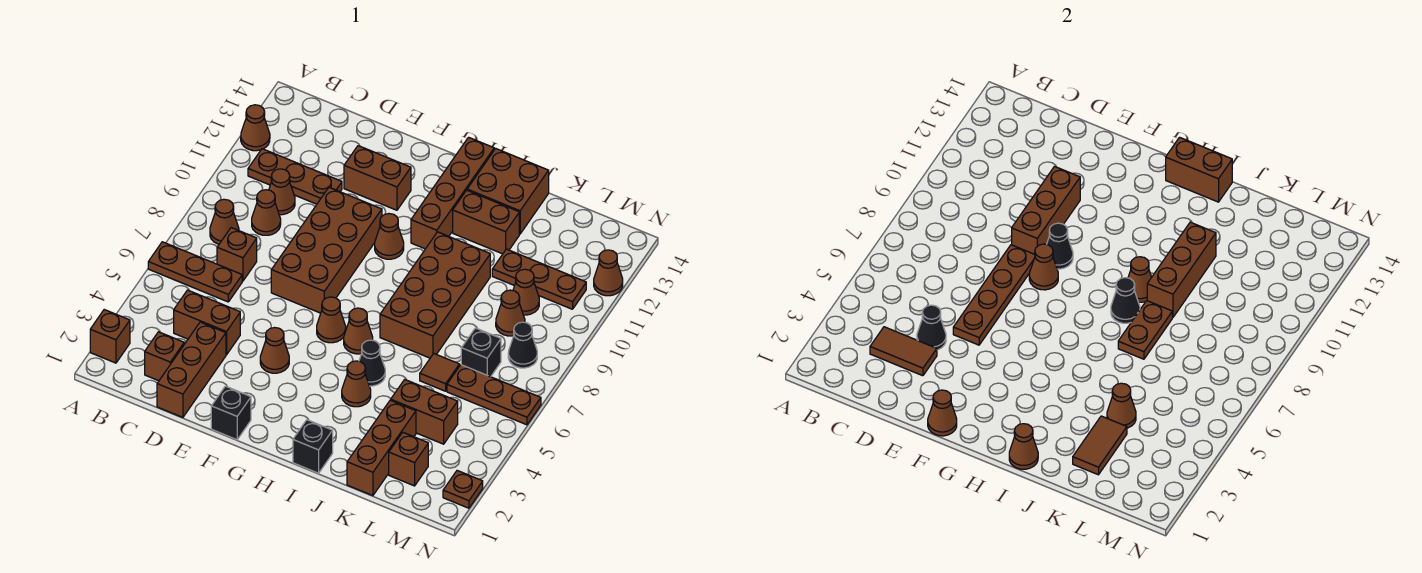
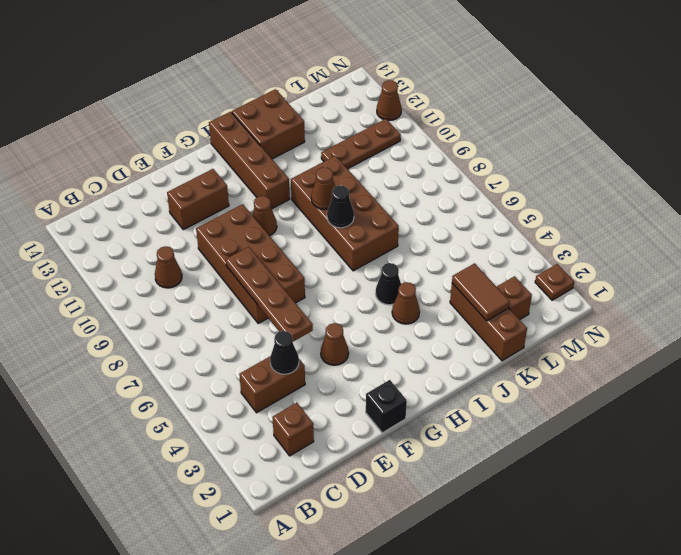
none -> brown brick A2 level 1
none -> brown plate A6:C6 level 1
none -> brown cone A12 level 1
none -> brown cone B8 level 1

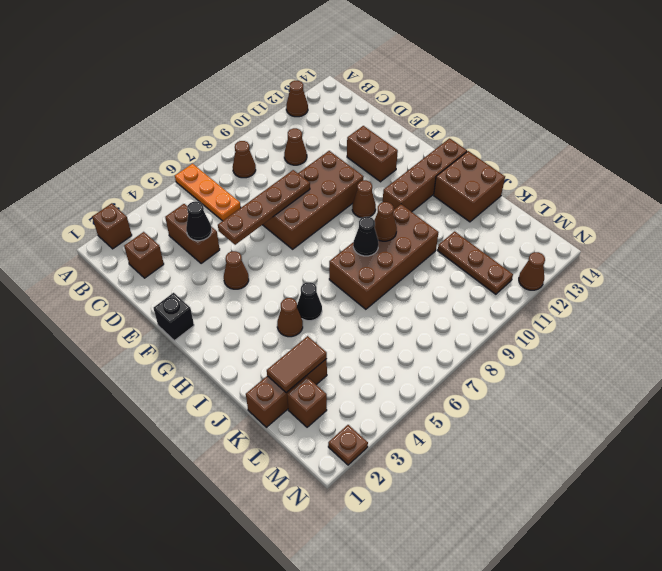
orange plate A6:C6 level 1 -> brown plate A6:C6 level 1
none -> brown plate B11:D11 level 1
none -> brown brick C7 level 1
none -> brown cone C9 level 1
none -> brown brick D1:D3 level 1

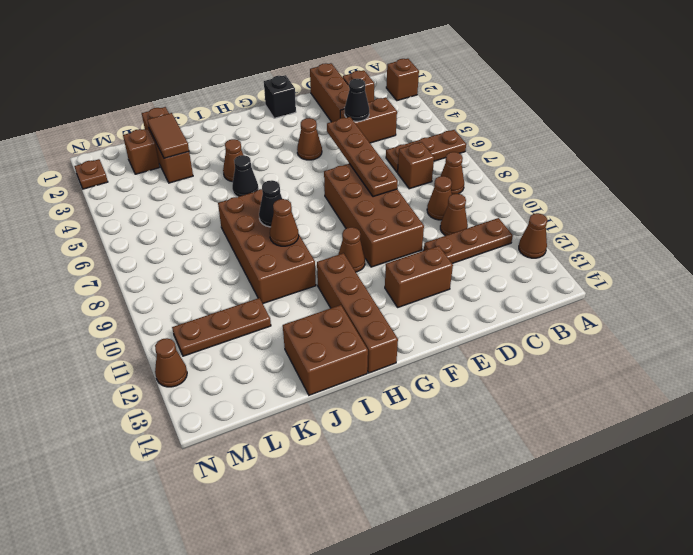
none -> brown cone G6 level 1
none -> brown cone H6 level 1
none -> black brick I1 level 1
none -> brown brick I12:J12 level 1

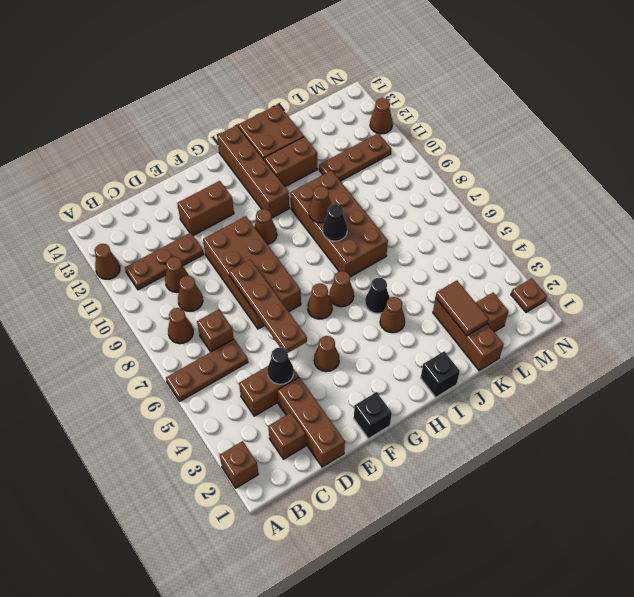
none -> brown brick K4:L4 level 1
none -> brown tile K6 level 1
none -> brown plate L6:N6 level 1
none -> black brick L7 level 1

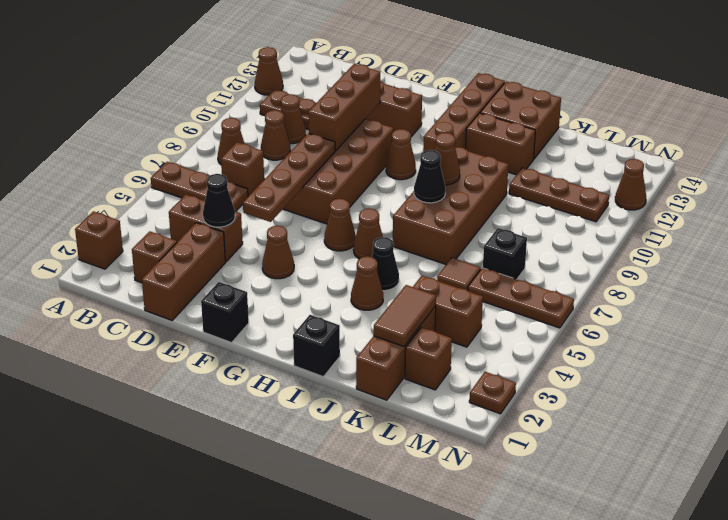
none -> brown cone L9 level 1
none -> brown cone L10 level 1
none -> black cone M8 level 1
none -> brown tile C3:D3 level 2

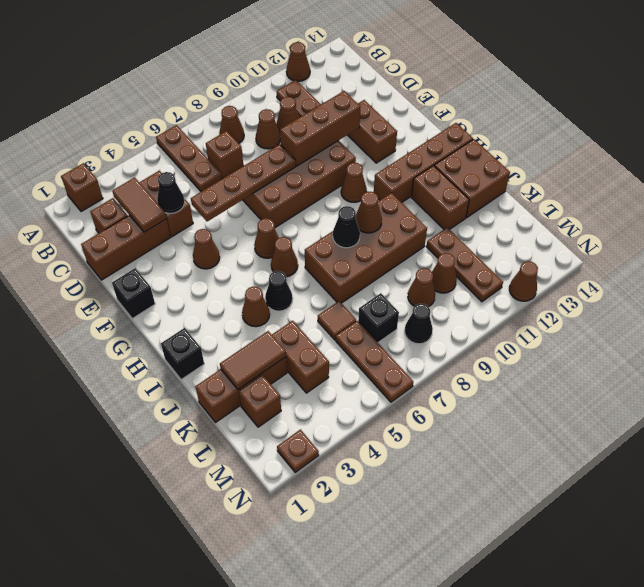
none -> brown cone F1 level 2
none -> brown cone F8 level 2
none -> black cone F9 level 2
none -> brown brick H14:I14 level 2

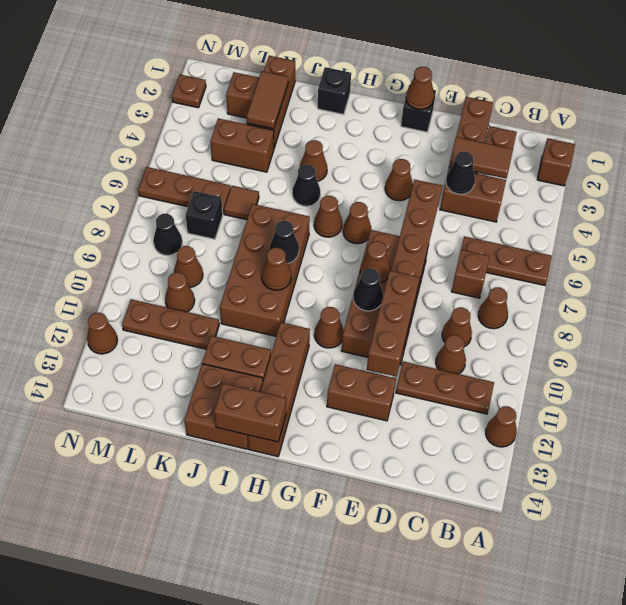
none -> brown cone I1 level 2
none -> brown plate J7:J8 level 2
none -> brown brick J9:J11 level 2
none -> brown cone K4 level 2

